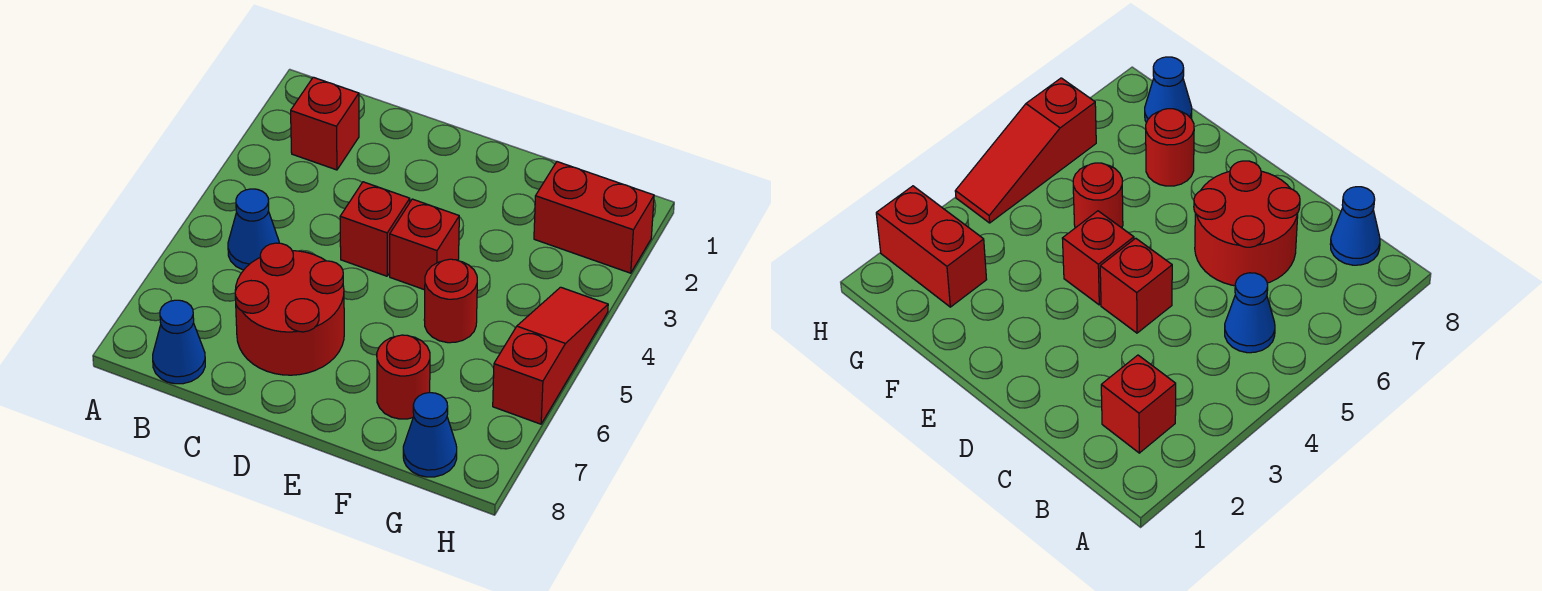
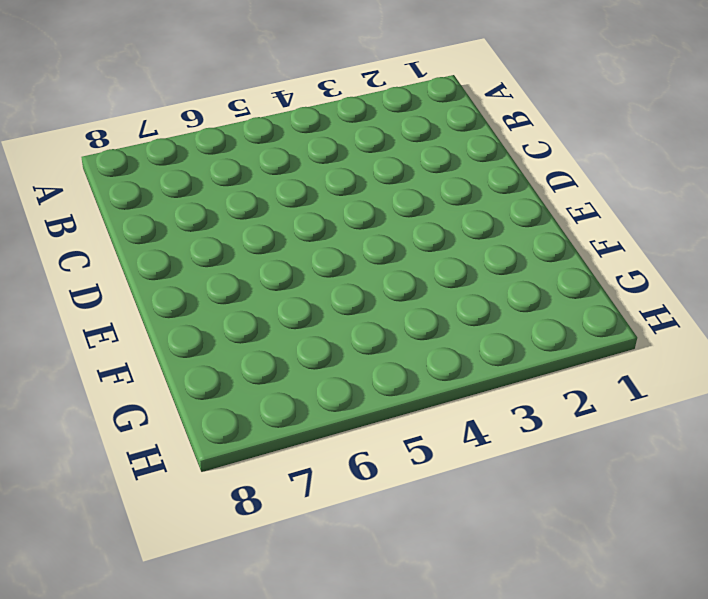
none -> red brick B2 level 1
none -> blue cone B5 level 1

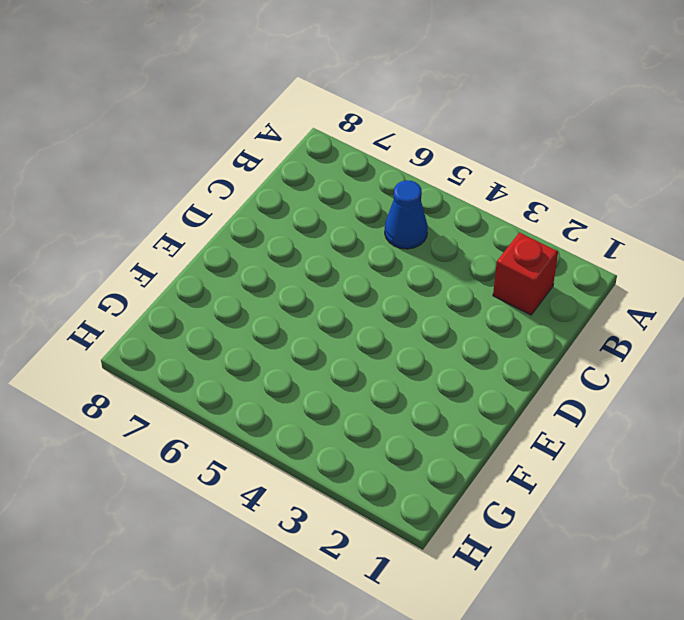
none -> blue cone B8 level 1
none -> red round brick C6:D7 level 1

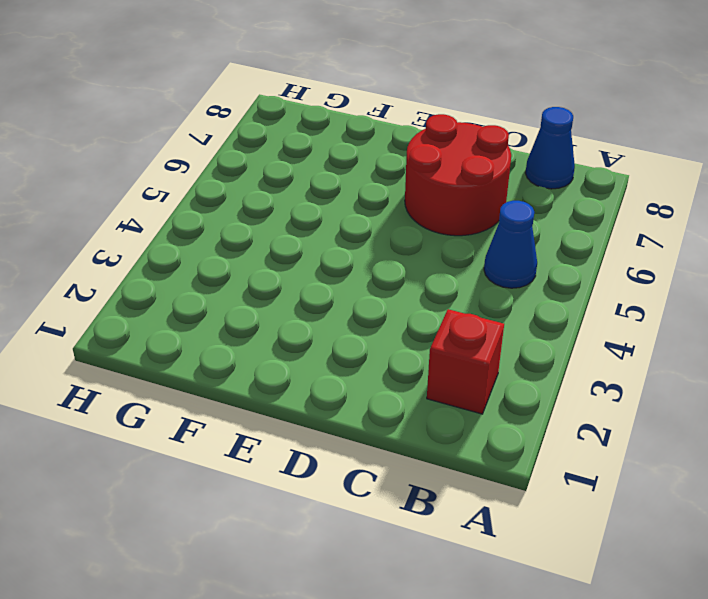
none -> red brick D4 level 1
none -> red brick E4 level 1

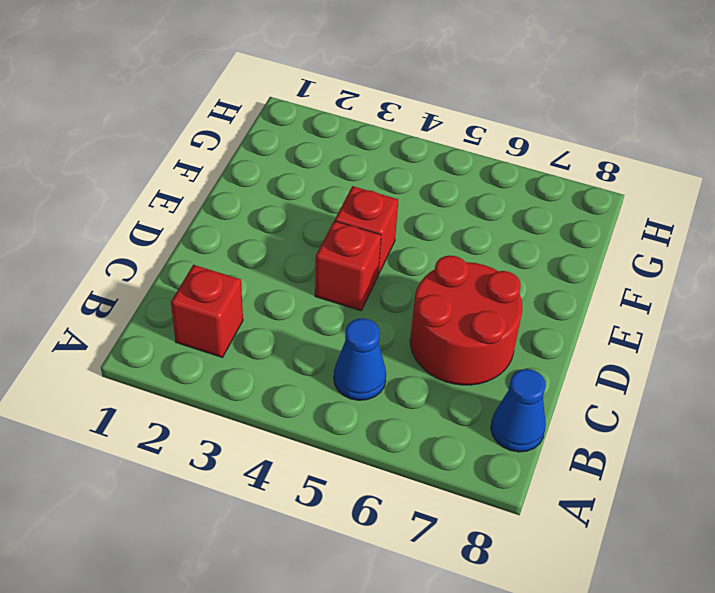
none -> red round brick F5 level 1
none -> red round brick F7 level 1

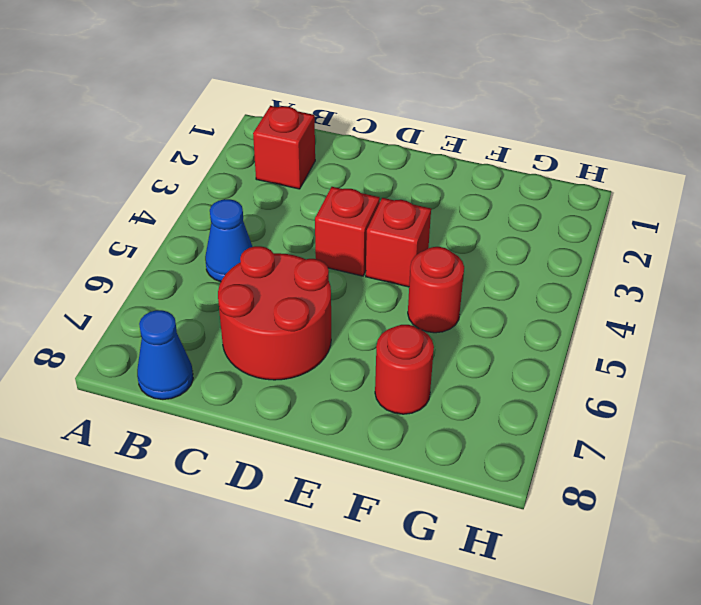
none -> red brick G2:H2 level 1
none -> blue cone G8 level 1

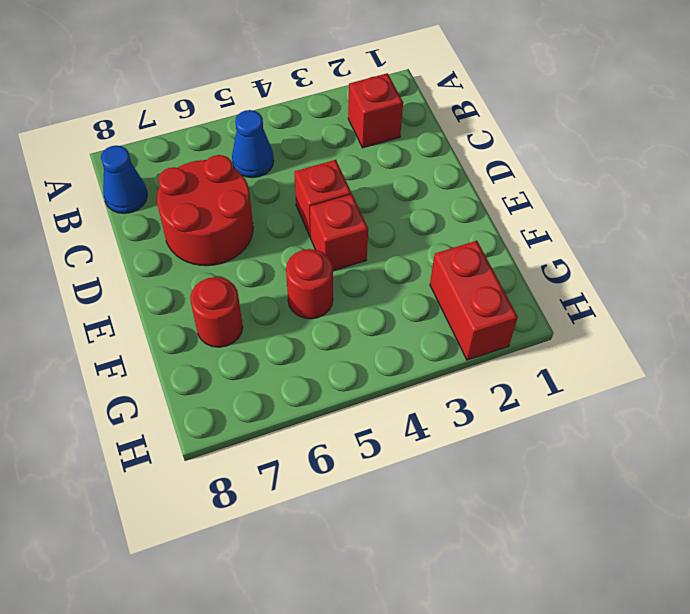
none -> blue cone G8 level 1
none -> red slope H4:H6 level 1 top 6

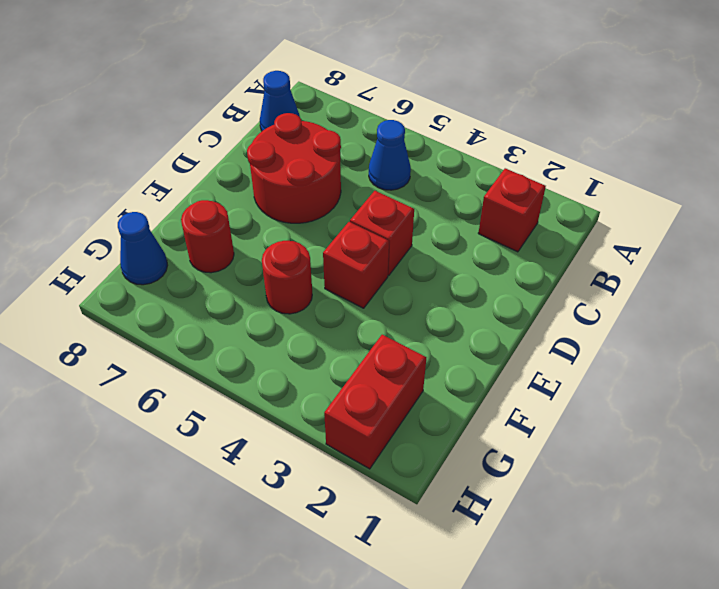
none -> red slope H4:H6 level 1 top 6

